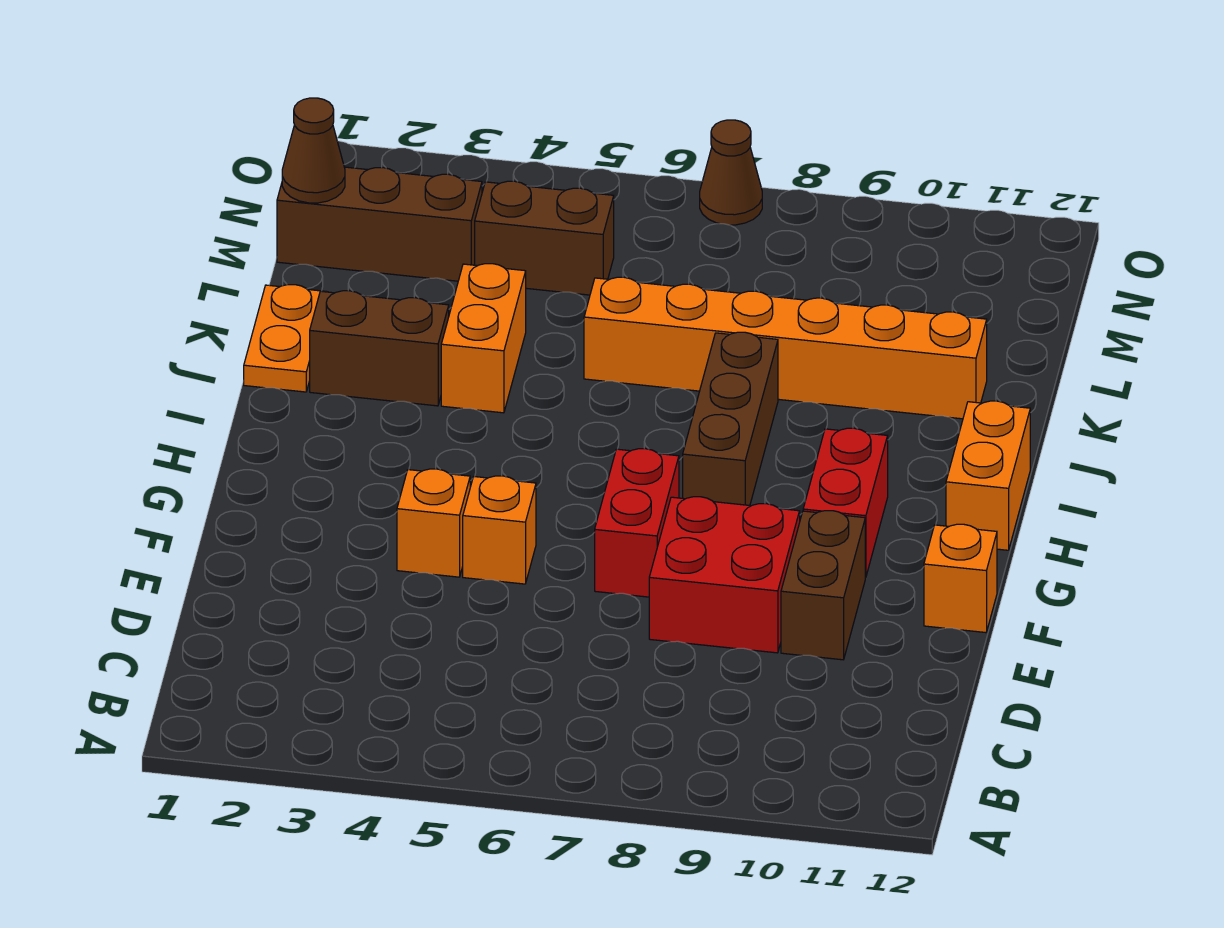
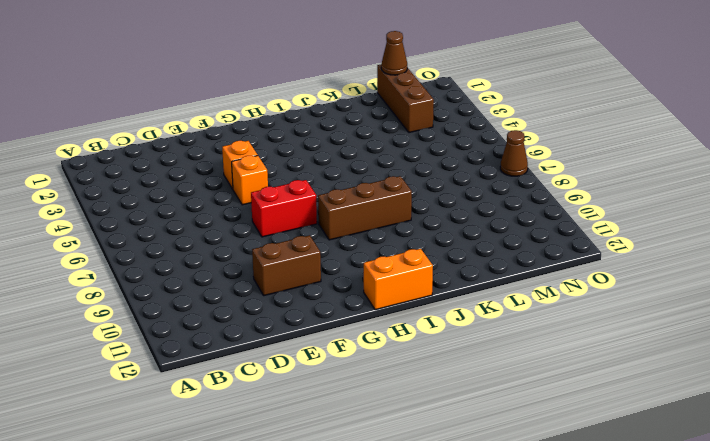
none -> red brick E8:F9 level 1
none -> orange brick F12 level 1
none -> red brick G10:H10 level 1

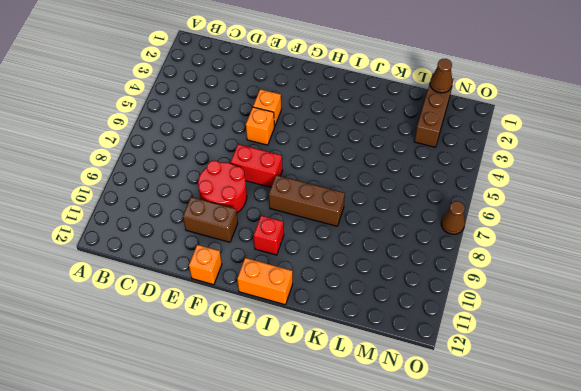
red round brick E8:F9 level 1 -> red brick E8:F9 level 1
red brick H10 level 1 -> red brick G10:H10 level 1
none -> orange plate J1:K1 level 1
none -> brown brick J2:J3 level 1
none -> orange brick J4:K4 level 1

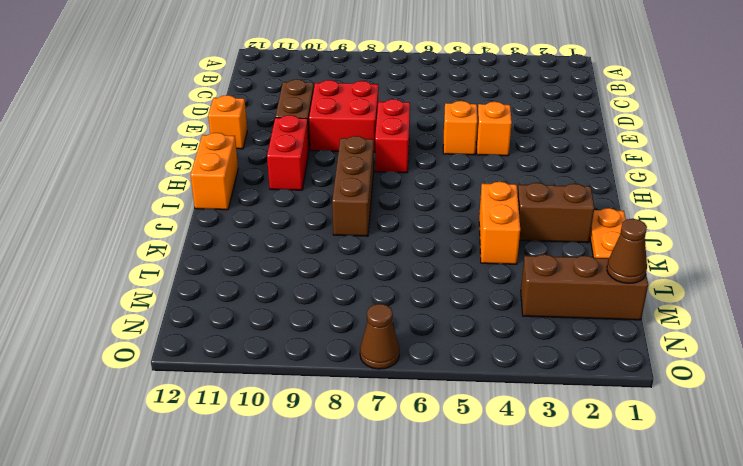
none -> orange brick K6:K11 level 1
none -> brown brick M4:M5 level 1

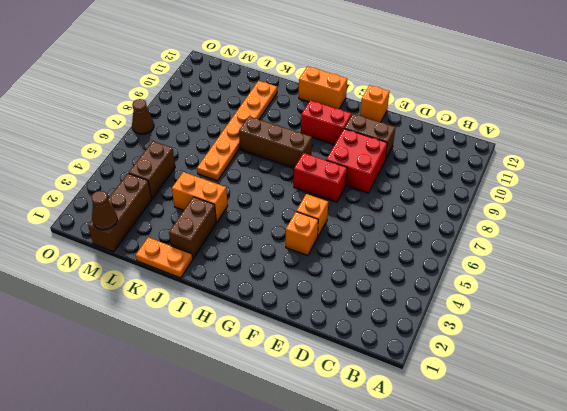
orange plate K6:K11 level 1 -> orange brick K6:K11 level 1

